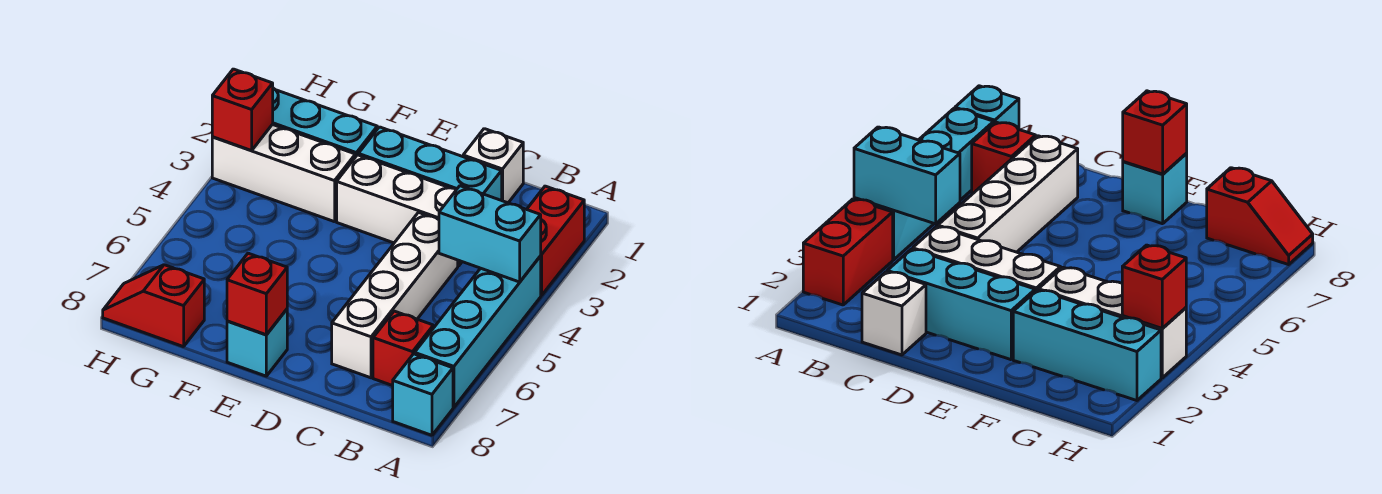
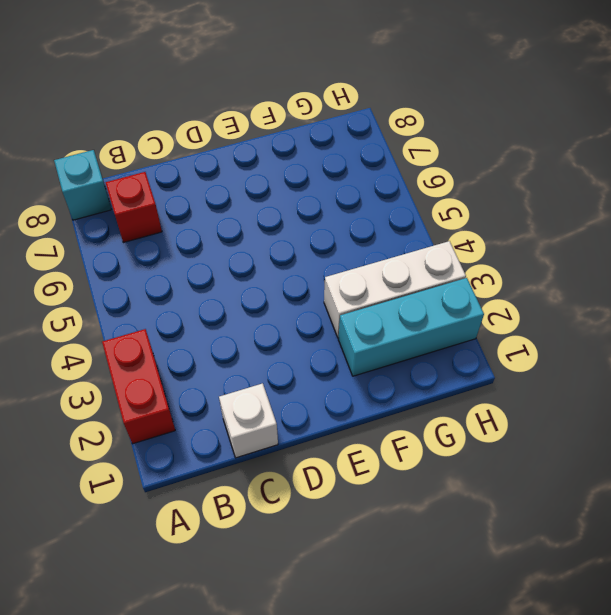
none -> cyan brick A4:A7 level 1
none -> cyan brick C2:E2 level 1
none -> white brick C3:E3 level 1

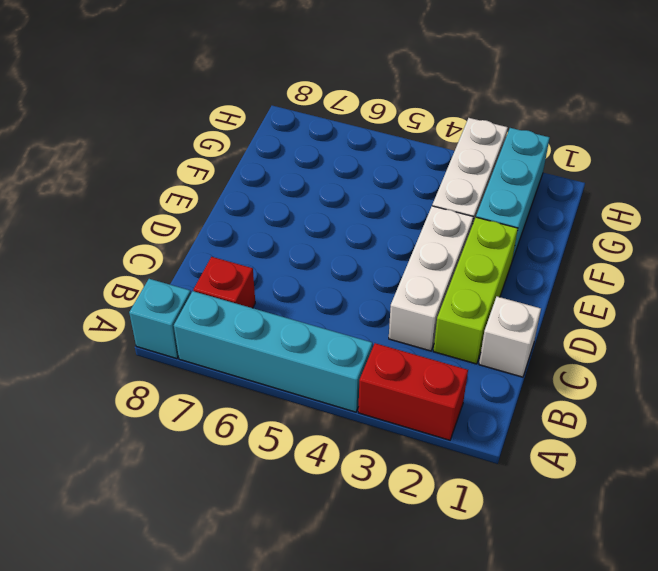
lime brick C2:E2 level 1 -> cyan brick C2:E2 level 1
none -> white brick C4:C7 level 1
none -> cyan brick E8 level 1
none -> red slope G8:H8 level 1 top G

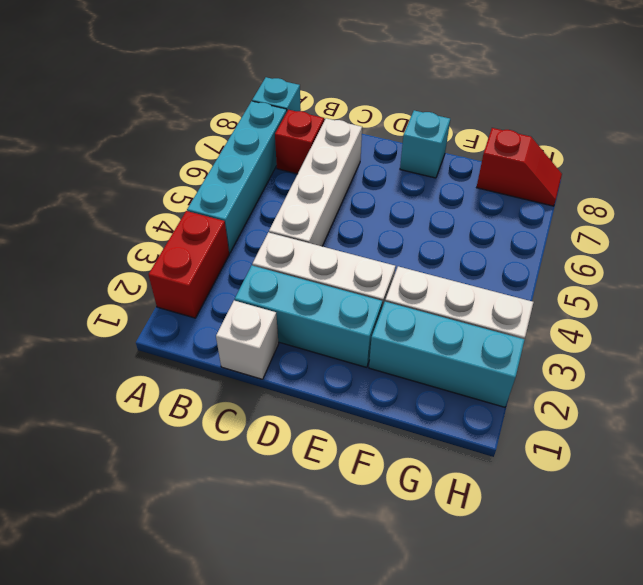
none -> cyan brick A4:B4 level 2
none -> red brick E8 level 2
none -> red brick H3 level 2

